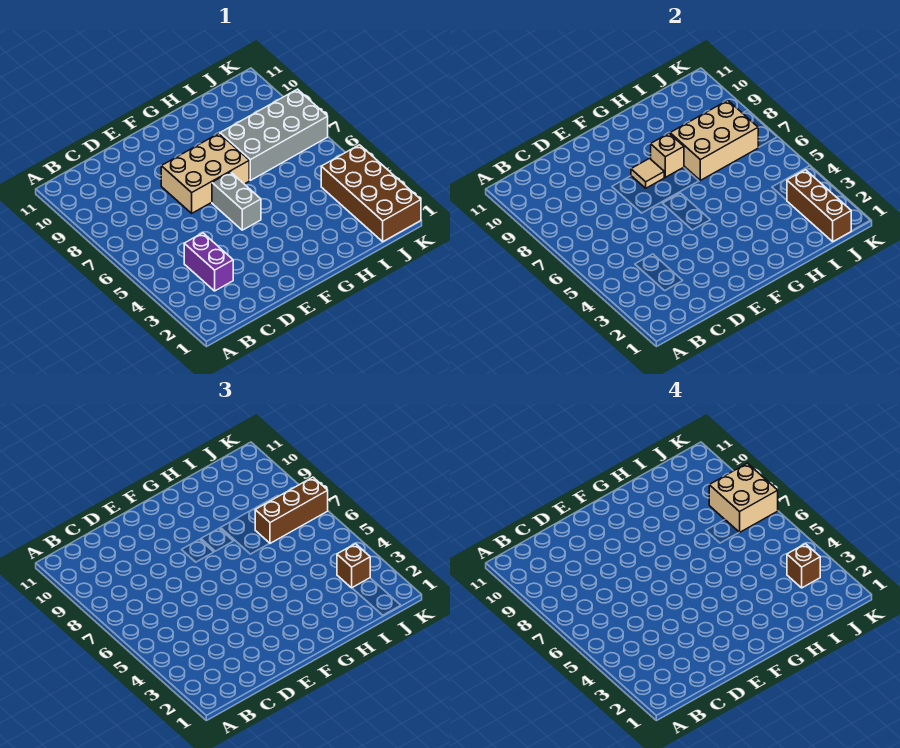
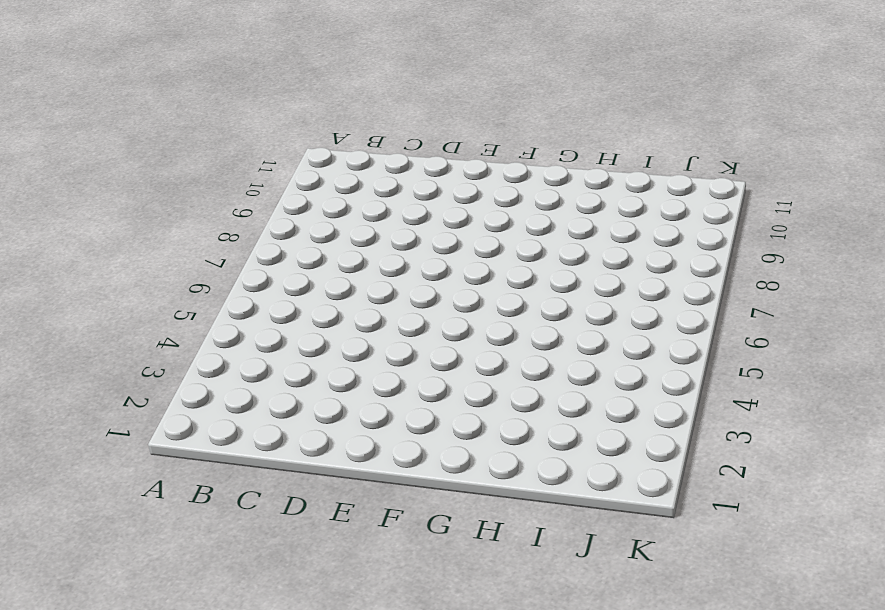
none -> purple brick C3:C4 level 1
none -> tan brick E7:G8 level 1
none -> grey brick F5:F6 level 1

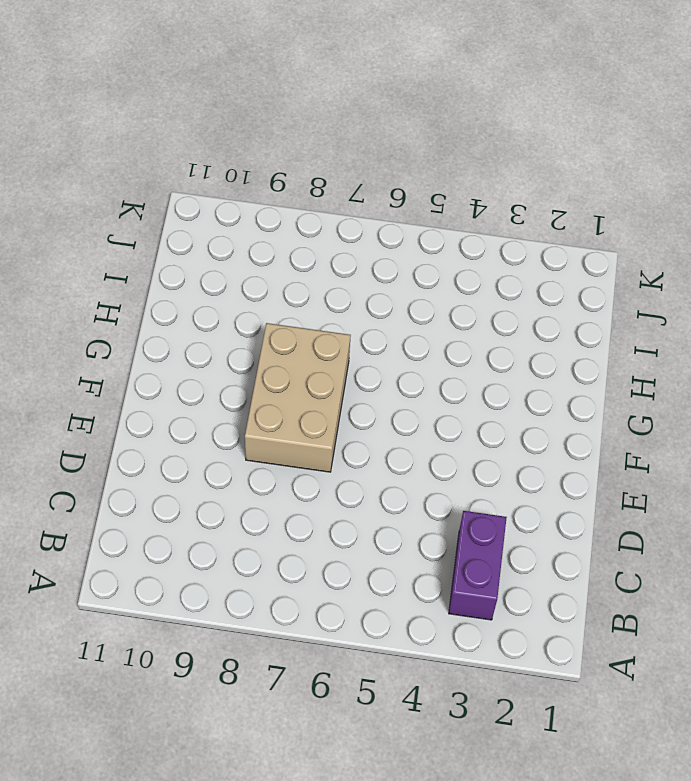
purple brick B3:C3 level 1 -> purple brick C3:C4 level 1
none -> grey brick F5:F6 level 1
none -> grey brick H7:K8 level 1
none -> brown brick J1:K4 level 1

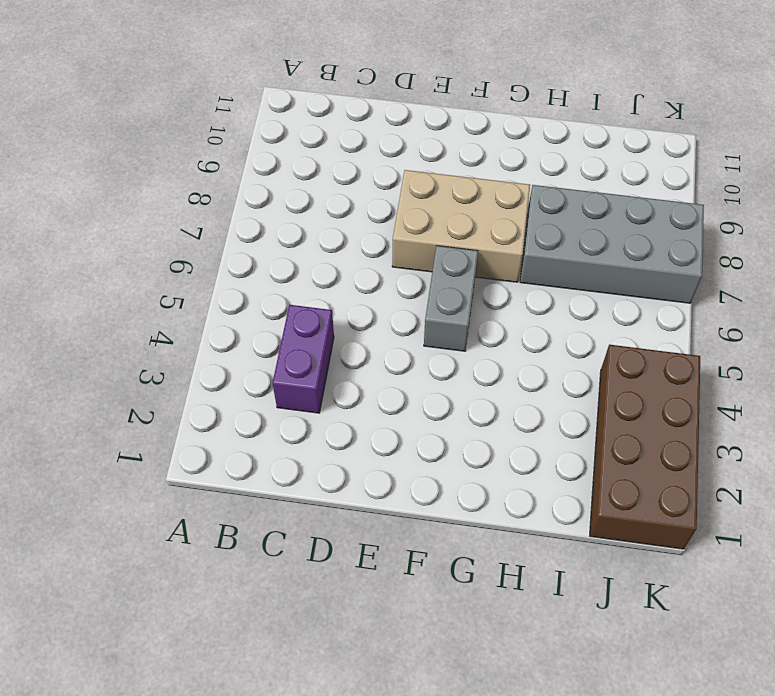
none -> tan tile F8 level 2
none -> tan brick G8 level 2
none -> tan brick H7:J8 level 2

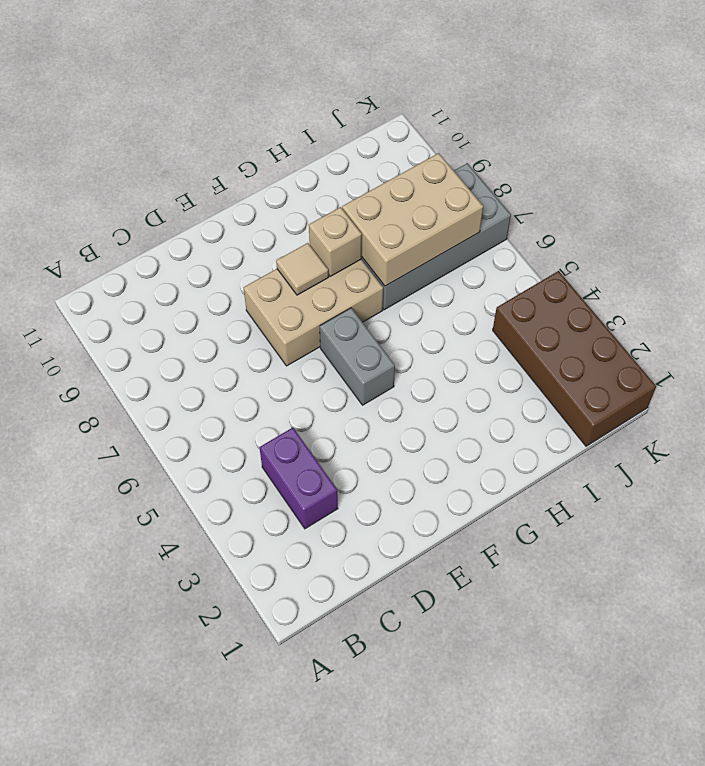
none -> brown brick J1:J3 level 2
none -> brown brick I7:K7 level 3
none -> brown brick J3 level 3

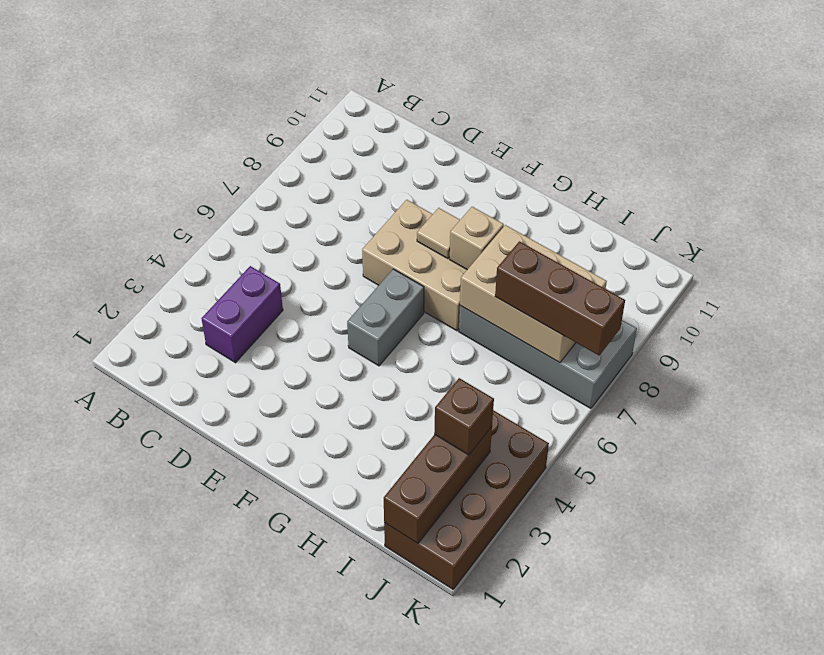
none -> brown brick J3 level 4
none -> tan brick J7:K8 level 4

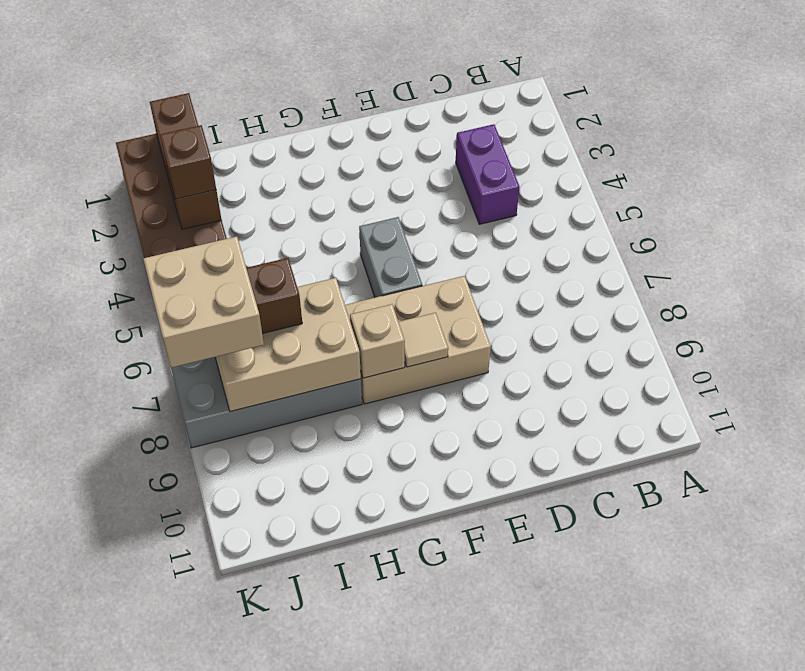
none -> brown brick J3 level 4

